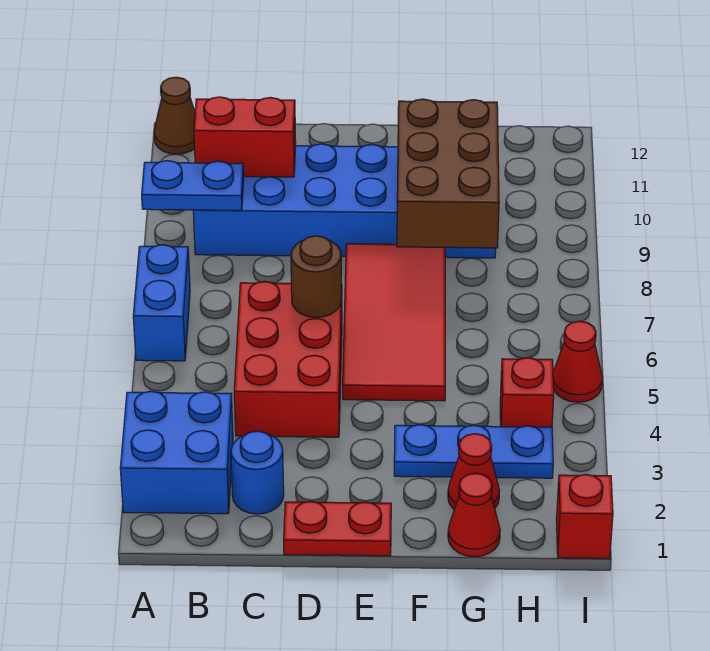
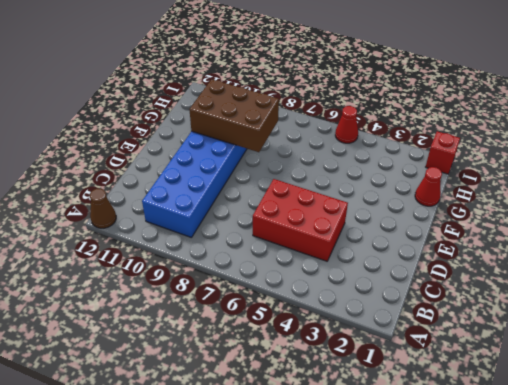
none -> blue brick A2:B3 level 1
none -> blue brick A6:A7 level 1
none -> blue round brick C2 level 1

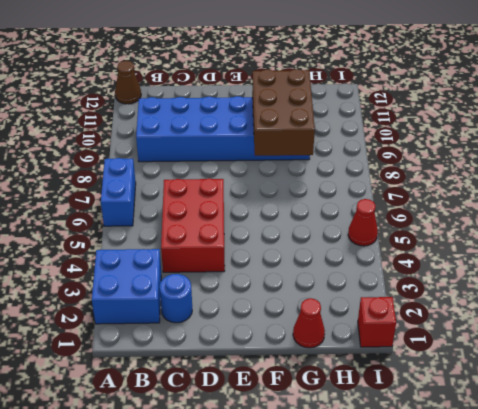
none -> red plate D1:E1 level 1
none -> red tile E5:F8 level 1
none -> blue plate F3:H3 level 1

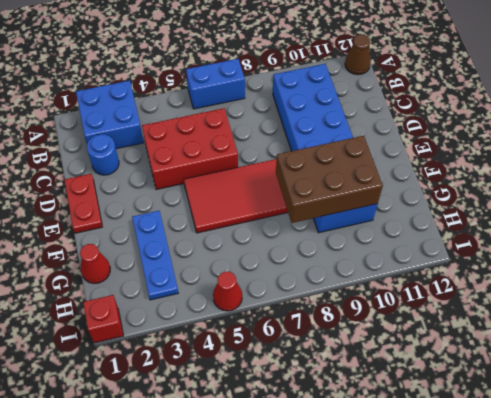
none -> red cone G2 level 1
none -> red brick H4 level 1
none -> blue plate A9:B9 level 2

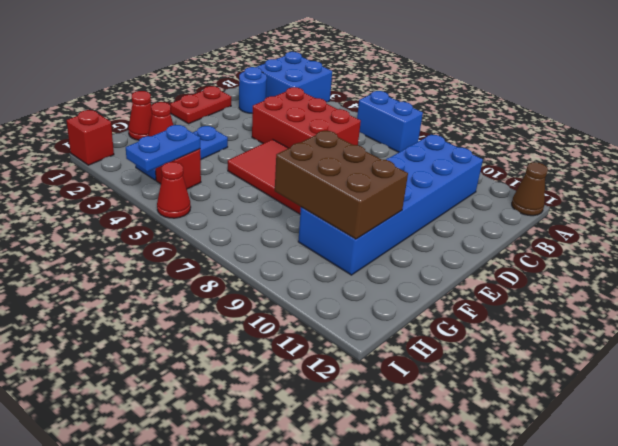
blue plate H4:I4 level 2 -> blue plate A9:B9 level 2
none -> red brick B10:C10 level 2
none -> brown round brick D6 level 2

